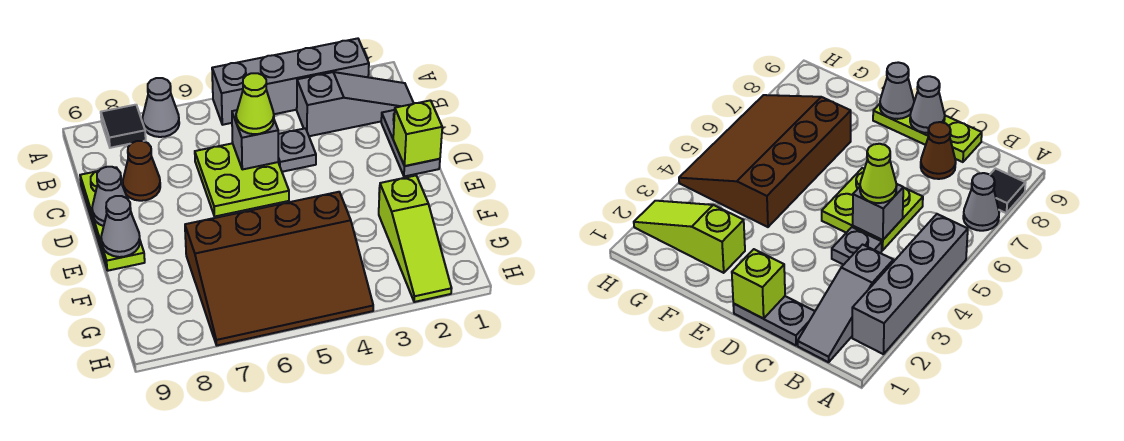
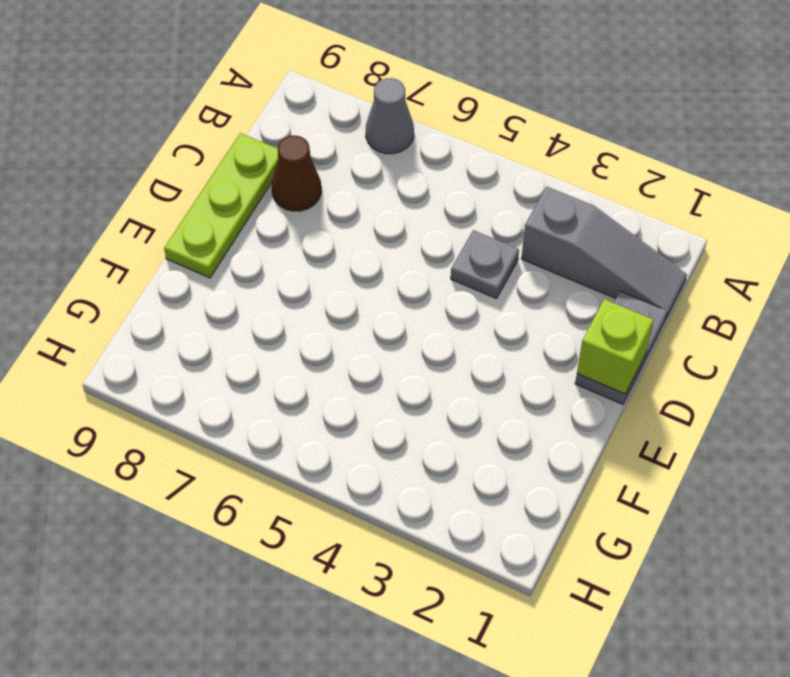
none -> grey brick A2:A5 level 1
none -> black tile A8 level 1
none -> lime plate C5:D6 level 1

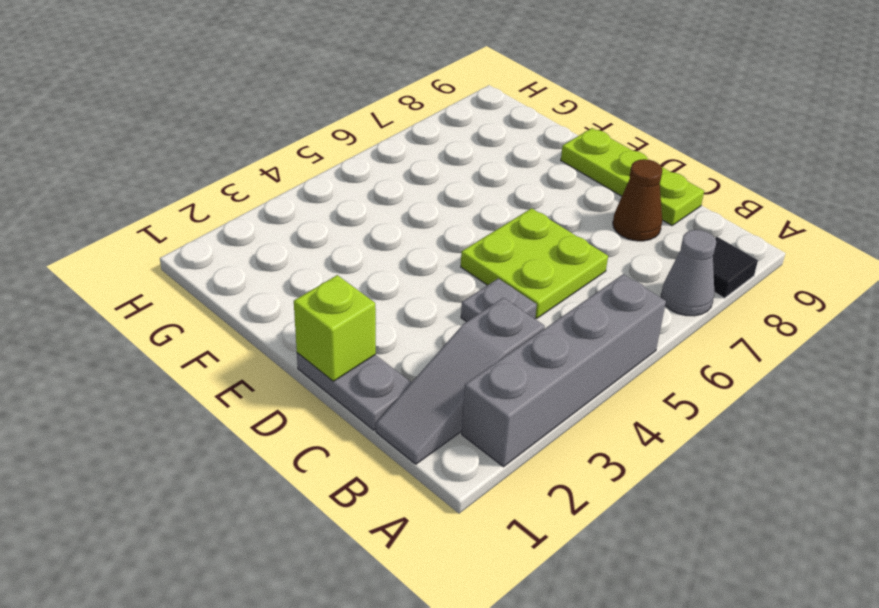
none -> lime slope F2:H2 level 1 top F
none -> brown slope F4:H7 level 1 top F
none -> grey brick C5 level 2

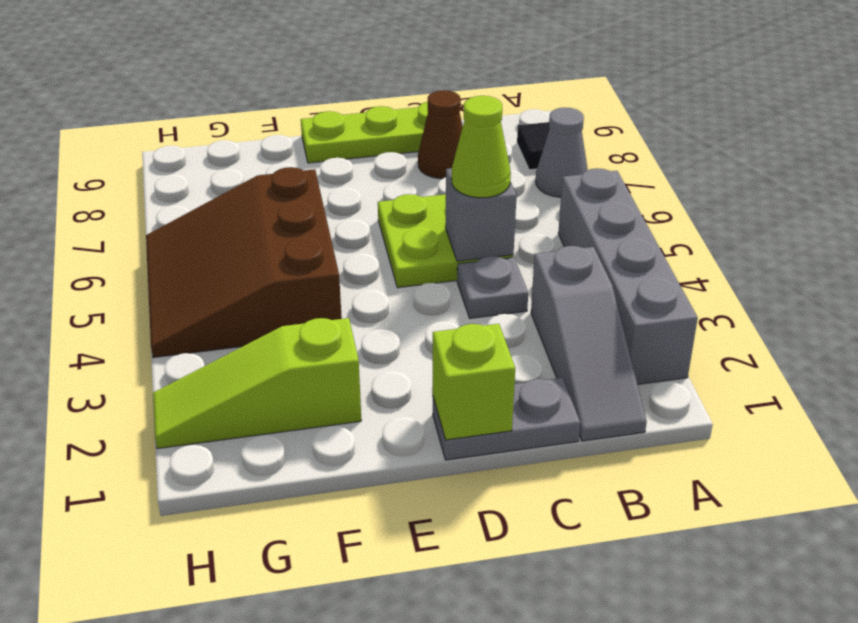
brown slope F4:H6 level 1 top F -> brown slope F4:H7 level 1 top F
none -> grey cone D9 level 2
none -> grey cone E9 level 2

